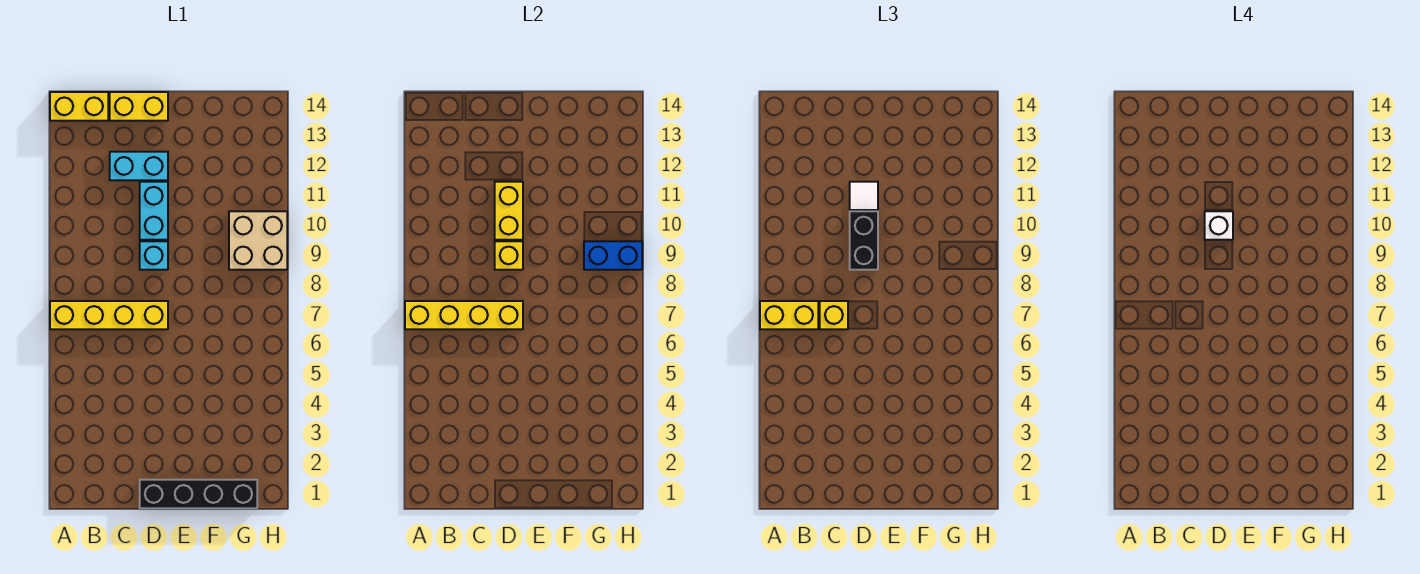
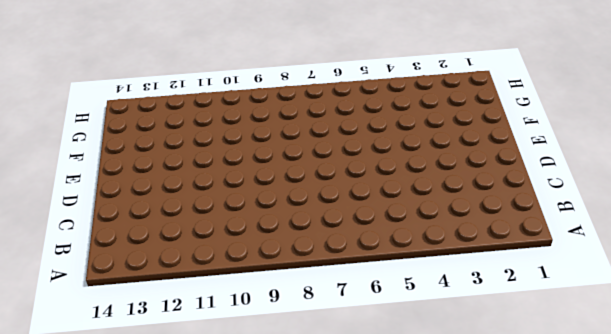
none -> yellow brick A7:D7 level 1
none -> yellow brick A14:B14 level 1
none -> cyan brick C12:D12 level 1

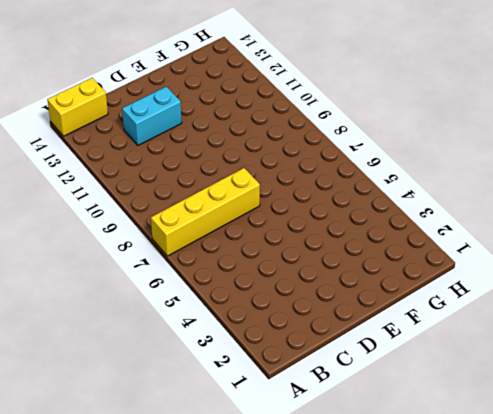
none -> yellow brick C14:D14 level 1
none -> black brick D1:G1 level 1
none -> cyan brick D9 level 1

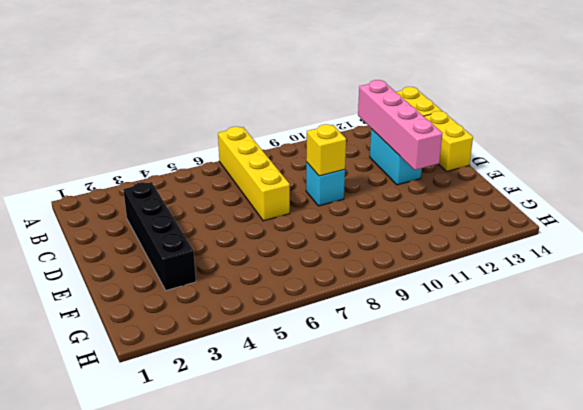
pink brick B12:E12 level 2 -> none
black brick C3:F3 level 1 -> black brick D1:G1 level 1
none -> cyan brick D10:D11 level 1
none -> tan brick G9:H10 level 1
none -> yellow brick A7:D7 level 2

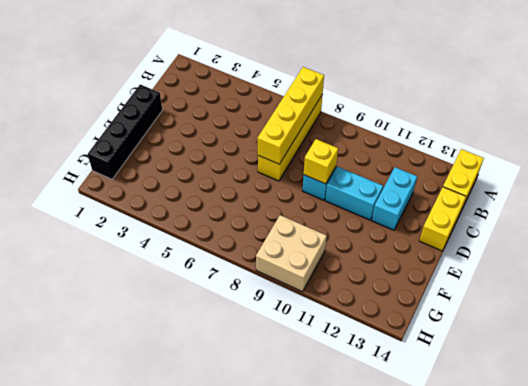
none -> yellow brick D10:D11 level 2
none -> blue brick G9:H9 level 2
none -> yellow brick A7:B7 level 3

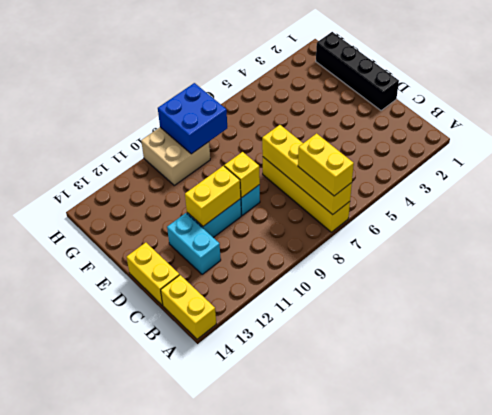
blue brick G8:H9 level 2 -> blue brick G9:H9 level 2
none -> yellow brick C7 level 3
none -> black brick D9:D10 level 3
none -> white tile D11 level 3

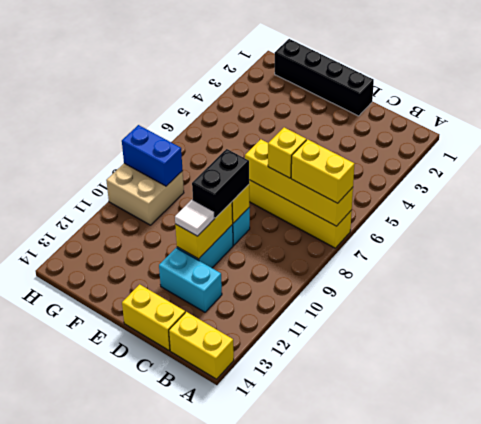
none -> white brick D10 level 4

